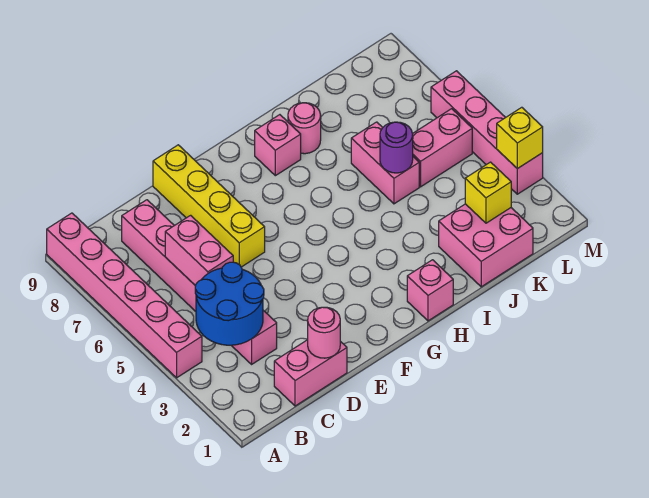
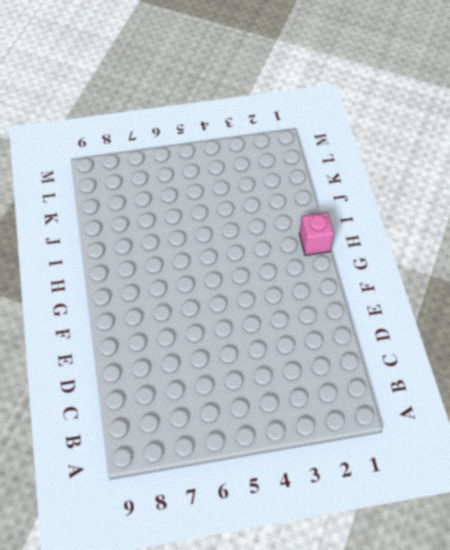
none -> pink brick A4:A9 level 1
none -> pink brick C1:D1 level 1
none -> pink brick C3:C8 level 1

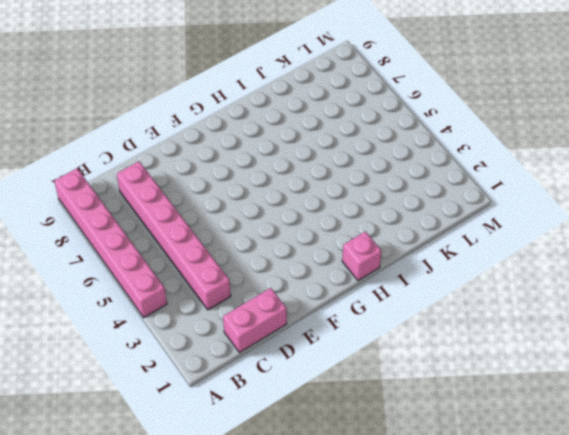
none -> yellow brick E6:E9 level 1
none -> pink brick H8 level 1
none -> pink round brick I8 level 1

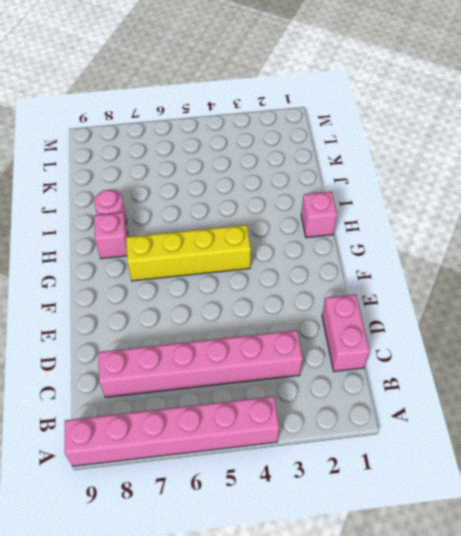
yellow brick G4:G7 level 1 -> yellow brick E6:E9 level 1
none -> pink brick J1:K2 level 1
none -> pink brick J5:J6 level 1
none -> pink brick K5:L5 level 1

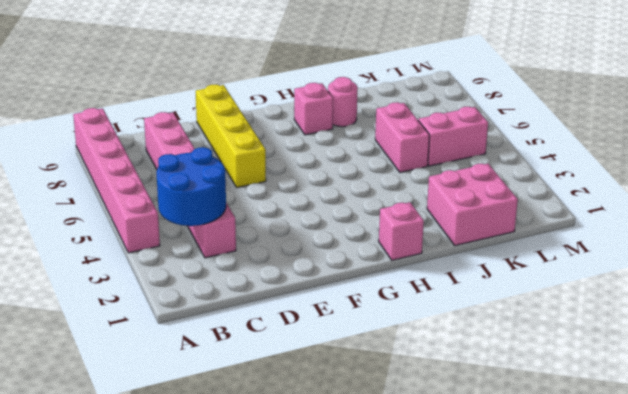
none -> pink brick C1:D1 level 1
none -> pink brick M3:M6 level 1
none -> pink brick C5:C6 level 2

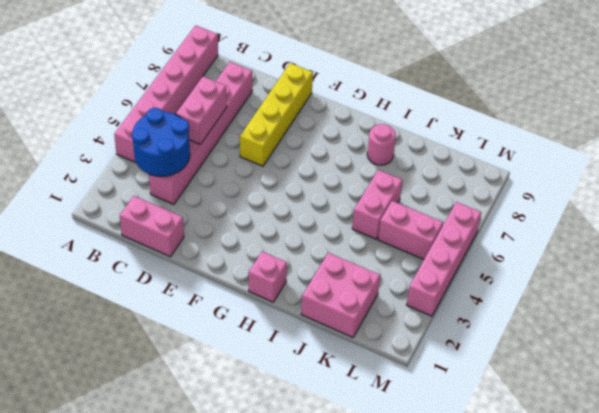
none -> pink brick H8 level 1
none -> pink round brick D1 level 2
none -> purple round brick J5 level 2

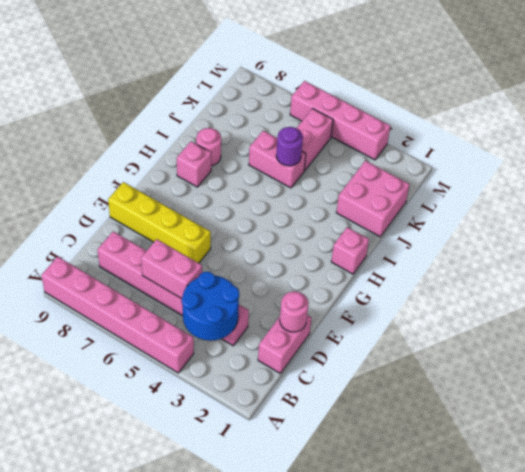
none -> yellow brick K2 level 2
none -> yellow brick M3 level 2

